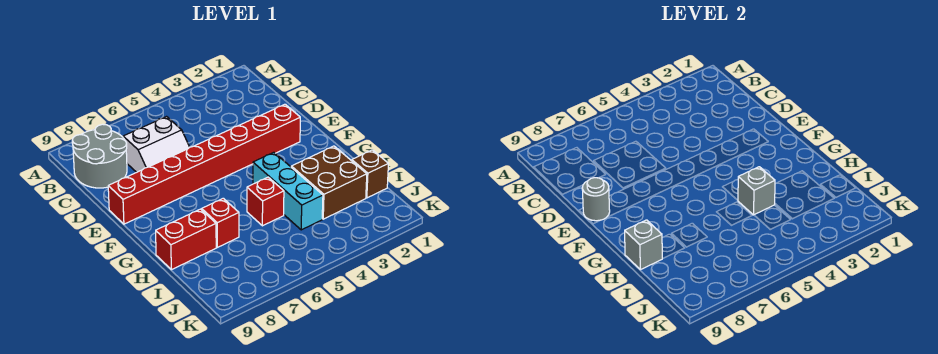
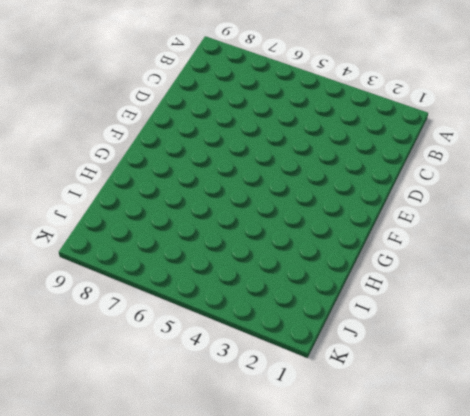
none -> grey round brick B8:C9 level 1
none -> white slope C6:D7 level 1 top C
none -> red brick E2:E9 level 1

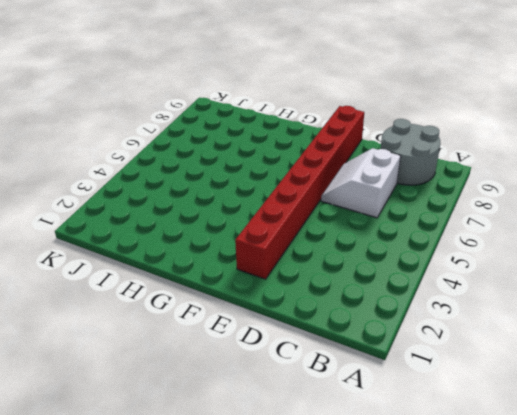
none -> cyan brick G4:I4 level 1
none -> brown brick H2:I3 level 1
none -> red brick H5 level 1

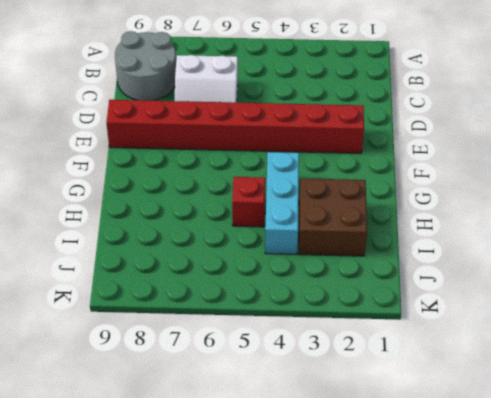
none -> red brick H7 level 1
none -> red brick H8:H9 level 1
none -> brown brick I1 level 1

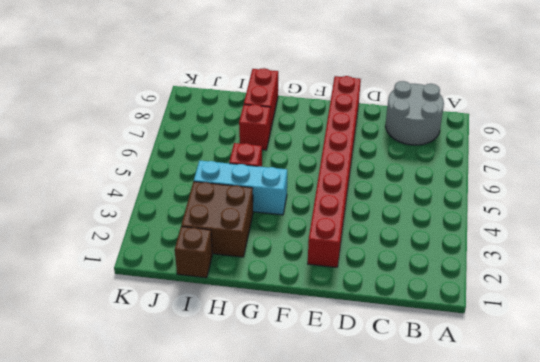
none -> white slope C6:D7 level 1 top C
none -> grey round brick E9 level 2
none -> grey brick H4 level 2

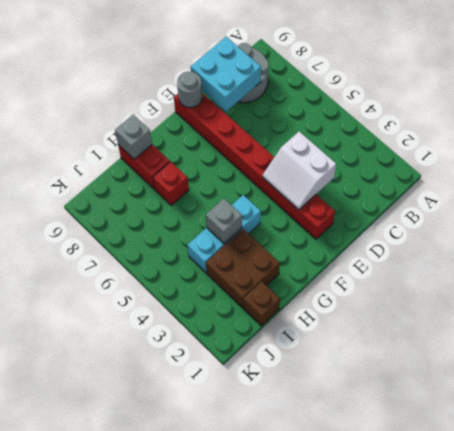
cyan brick C8:D9 level 2 -> none
white slope D3:E4 level 2 top D -> white slope C6:D7 level 1 top C
none -> red brick H5 level 1

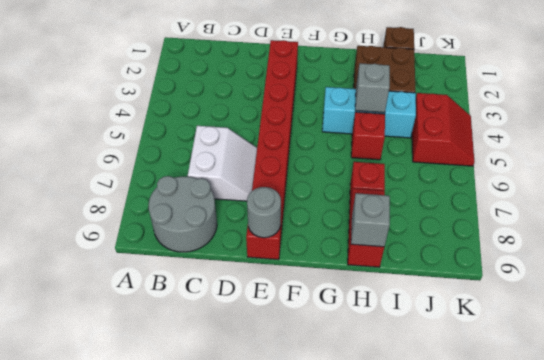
red slope J4:K5 level 1 top J -> none

